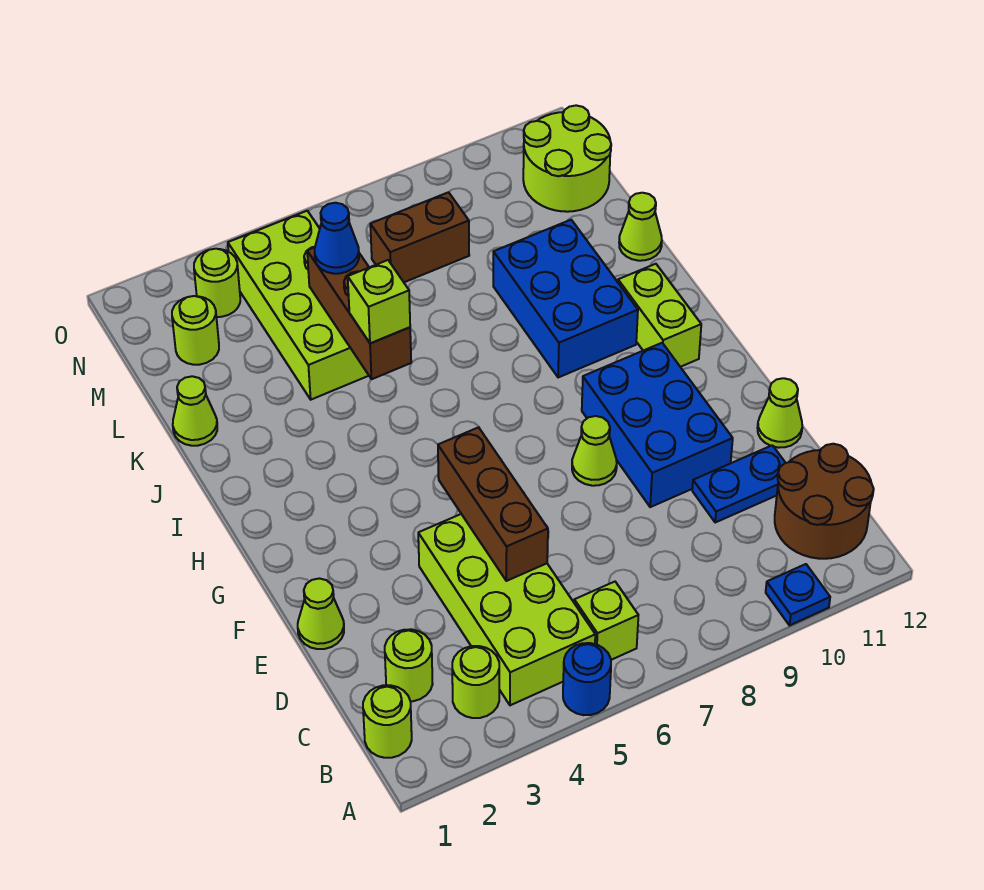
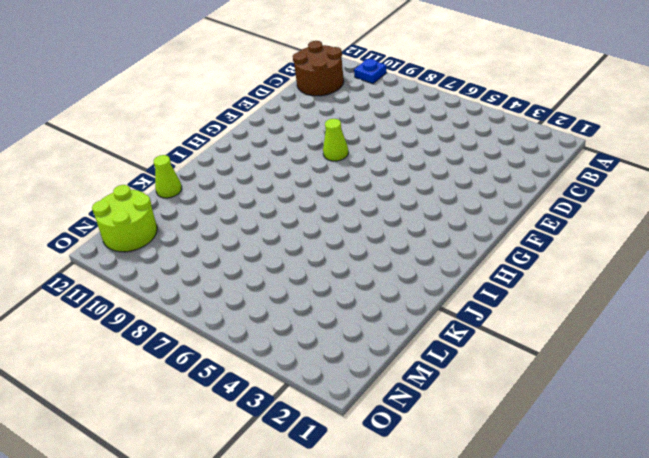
none -> blue round brick A5 level 1
none -> lime round brick B1 level 1
none -> lime round brick B3 level 1

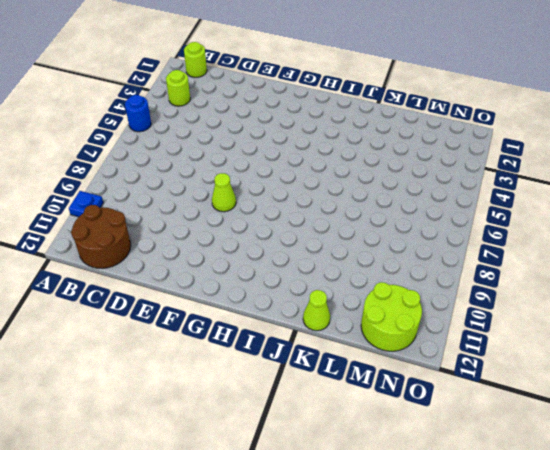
none -> lime brick B4:E5 level 1
none -> lime brick B6 level 1
none -> lime round brick C2 level 1

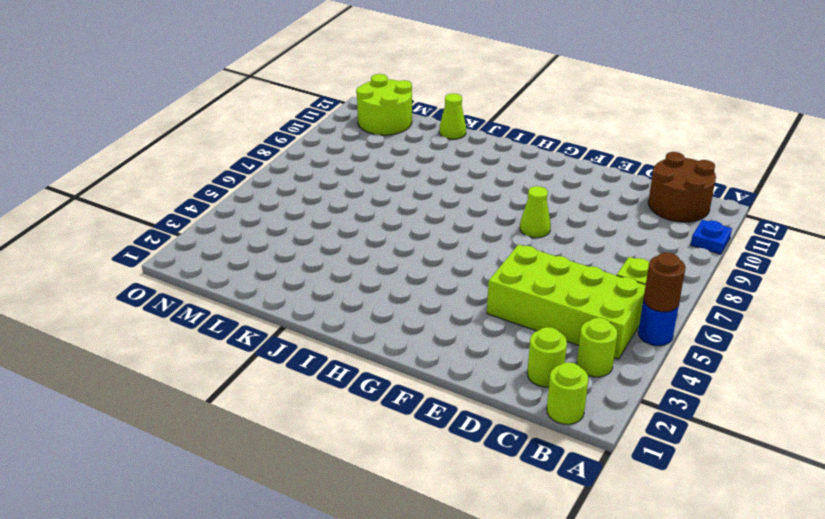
brown round brick A5 level 2 -> none
none -> blue plate D10:D11 level 1
none -> lime cone E1 level 1
none -> blue brick E9:G10 level 1

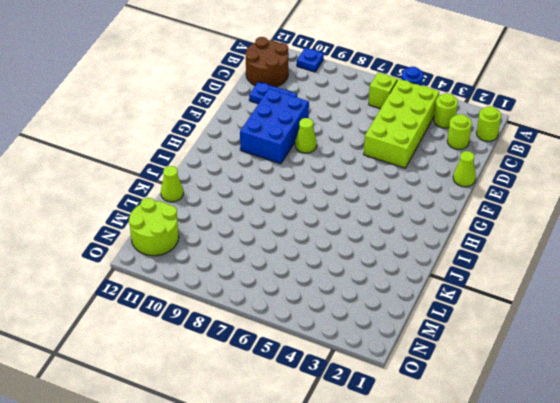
none -> lime cone E12 level 1
none -> lime brick H11:I11 level 1
none -> blue brick I9:K10 level 1

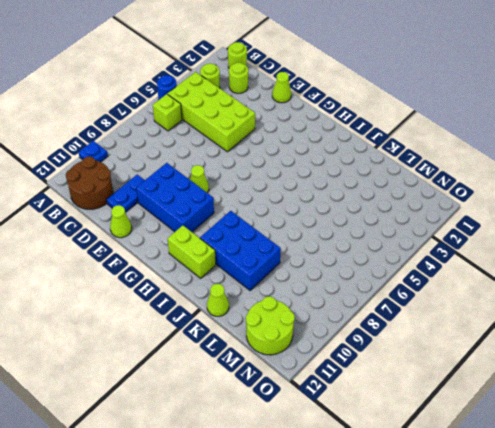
none -> lime cone K1 level 1
none -> lime brick K4:N5 level 1
none -> lime round brick M2 level 1

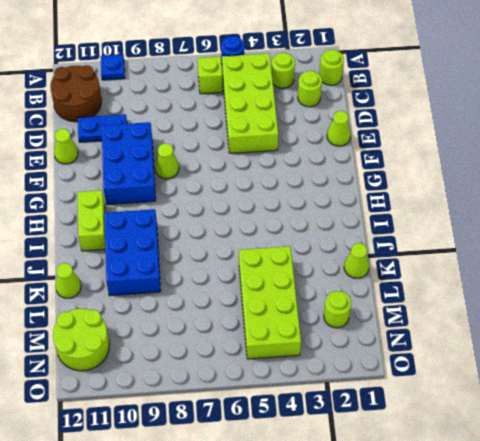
none -> brown brick M7:M8 level 1
none -> lime round brick N3 level 1
none -> brown brick D5:F5 level 2

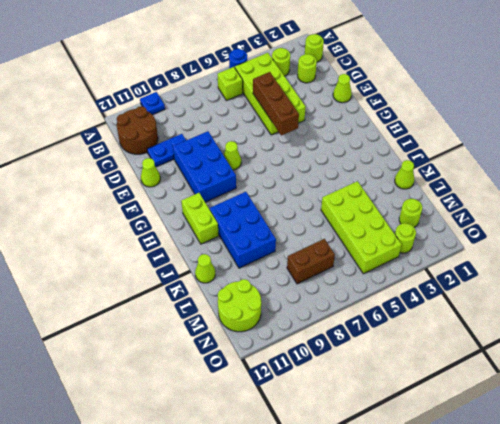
none -> brown brick J5:L5 level 2
none -> lime brick J5 level 3
none -> blue cone L5 level 3

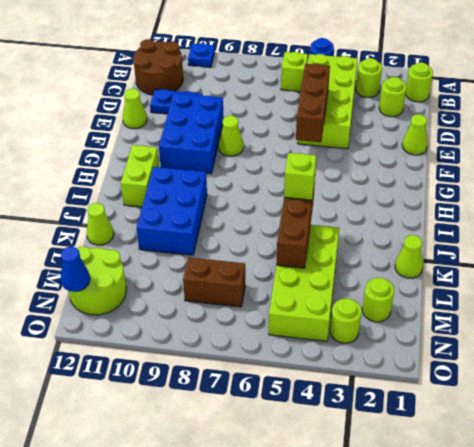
blue cone N12 level 2 -> blue cone L5 level 3

